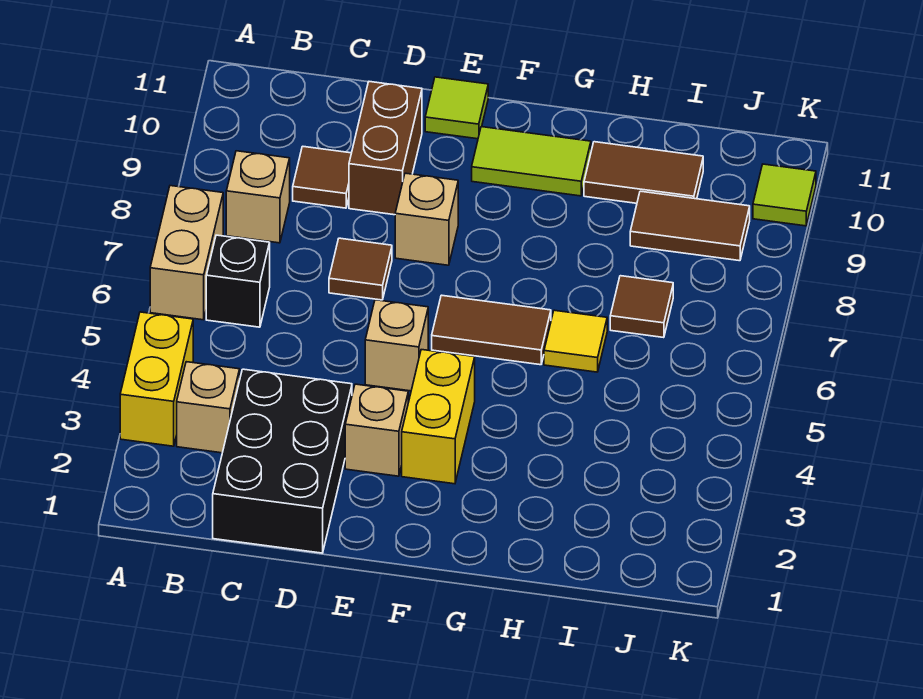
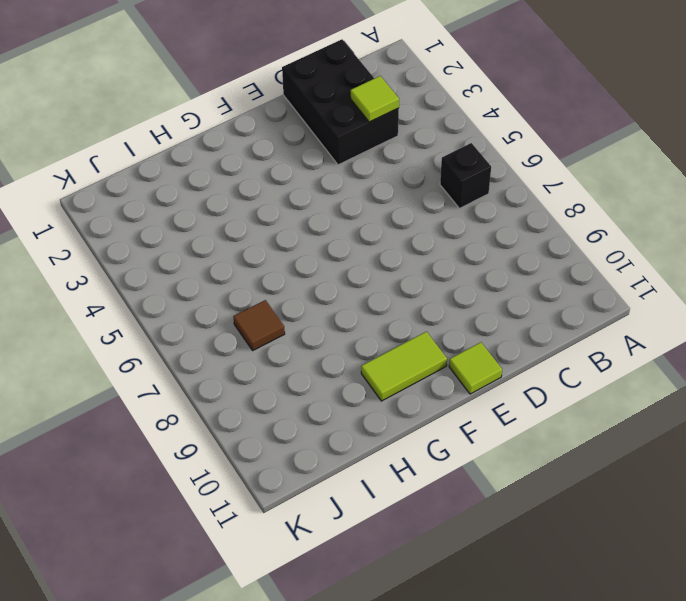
lime tile C3 level 2 -> lime tile K10 level 1
none -> yellow brick A3:A4 level 1
none -> tan brick A6:A7 level 1
none -> tan brick B3 level 1

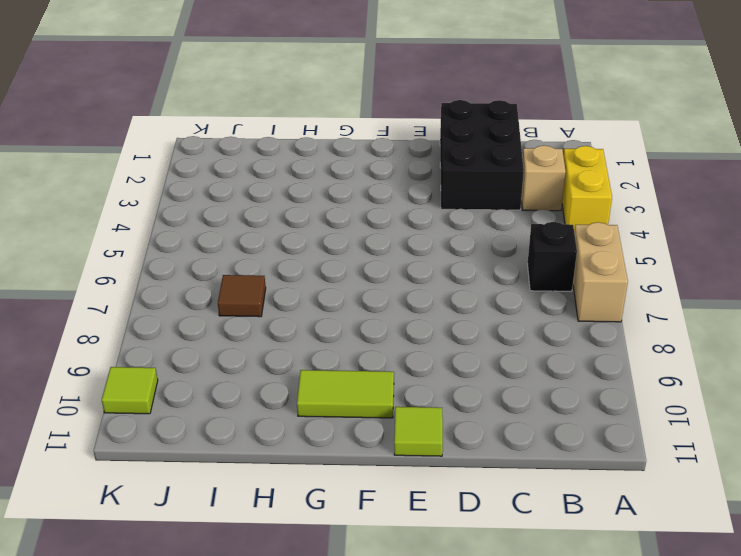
none -> tan brick B8 level 1
none -> brown tile C9 level 1
none -> brown tile D7 level 1

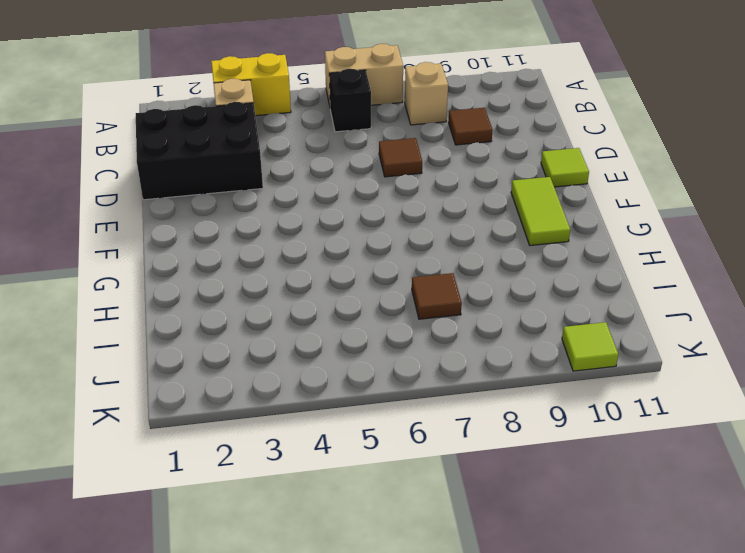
none -> brown brick D9:D10 level 1
none -> tan brick E3 level 1
none -> tan brick E5 level 1

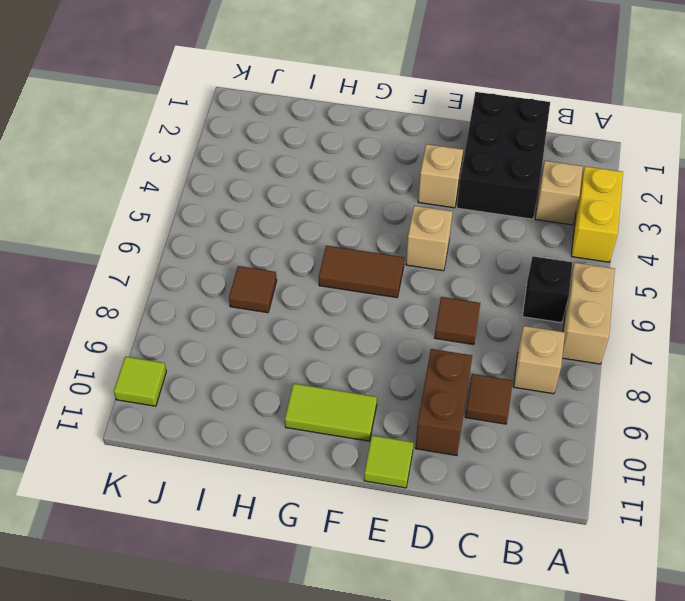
none -> tan brick E8 level 1
none -> yellow brick F3:F4 level 1
none -> yellow tile H6 level 1

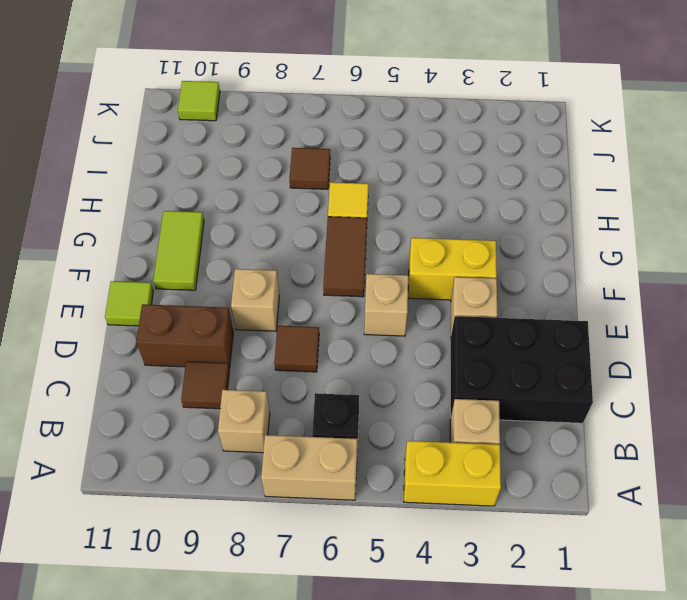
none -> brown tile H10:I10 level 1
none -> brown tile I9:J9 level 1

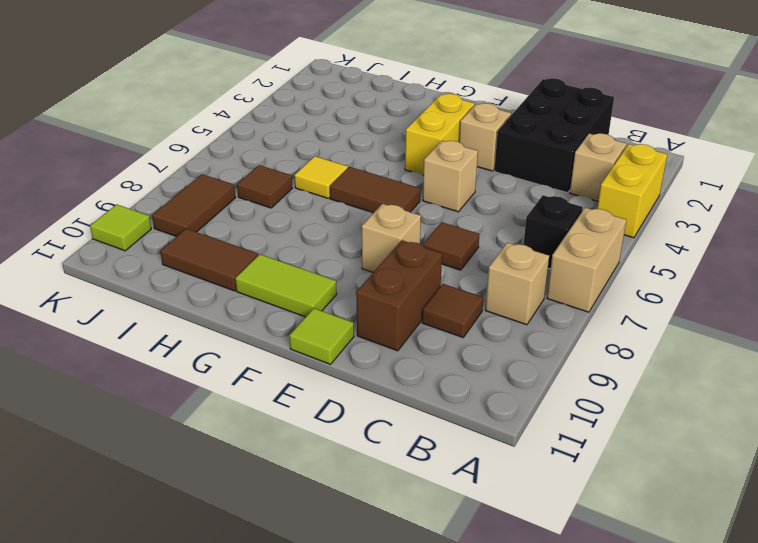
brown tile J8:J9 level 1 -> brown tile I9:J9 level 1

